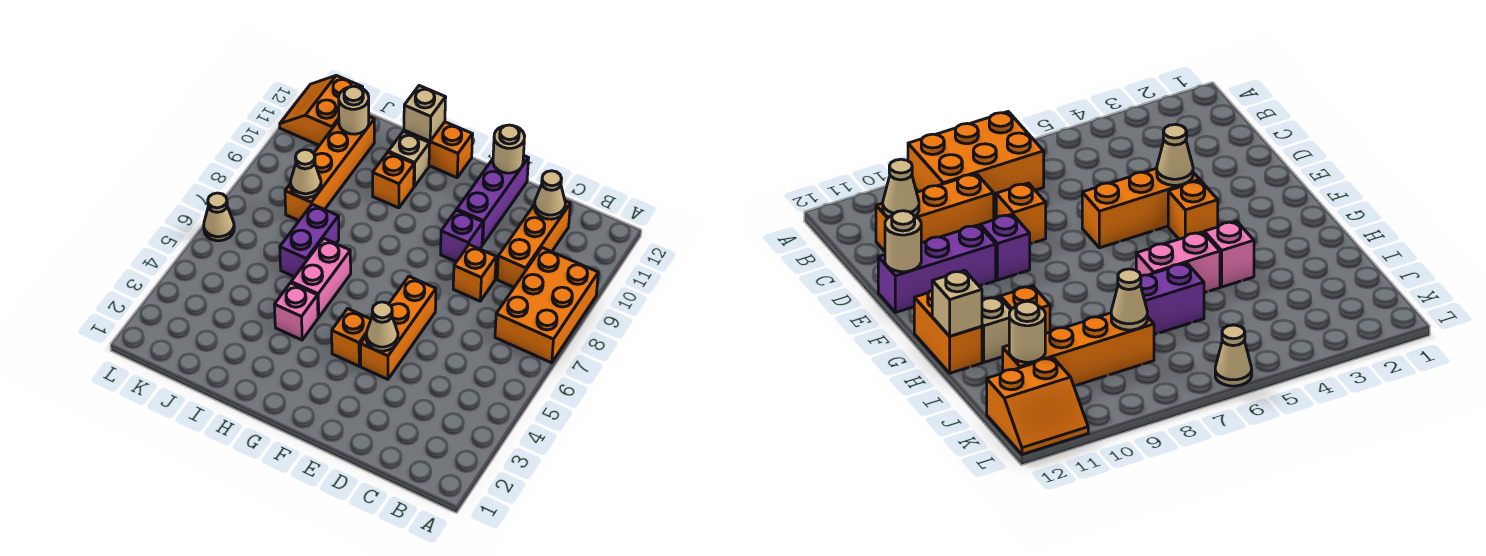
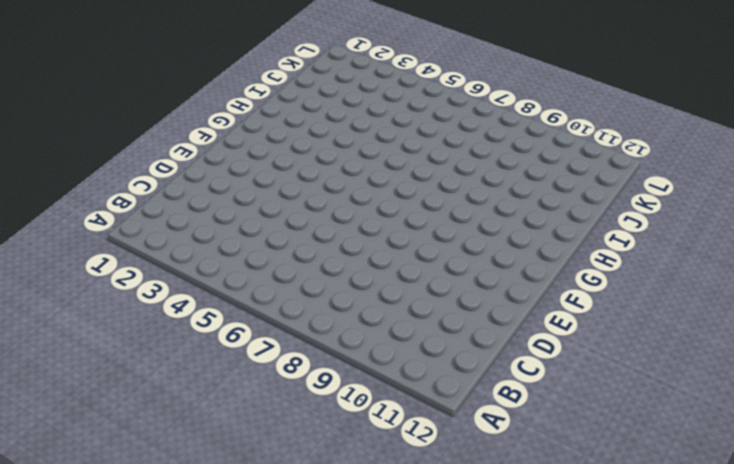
none -> orange brick A7:B9 level 1
none -> orange brick C9:C11 level 1
none -> orange brick D8 level 1

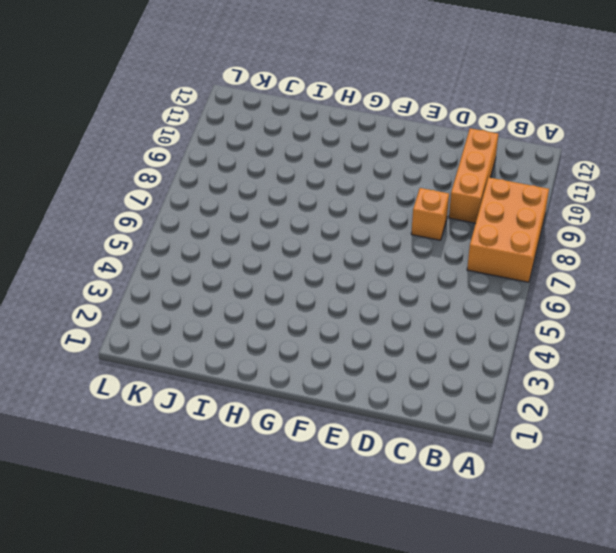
none -> orange brick E4:E6 level 1
none -> purple brick E9 level 1
none -> purple brick E10:E12 level 1

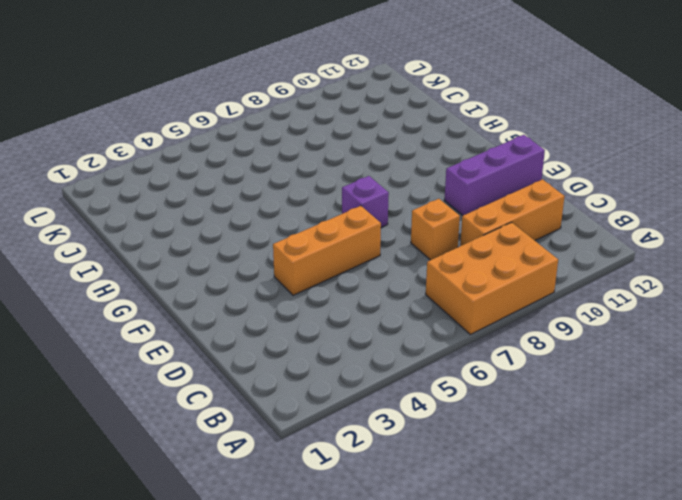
purple brick F7 level 1 -> purple brick E9 level 1
none -> orange brick F4 level 1
none -> orange brick G12:H12 level 1
none -> pink brick H4 level 1

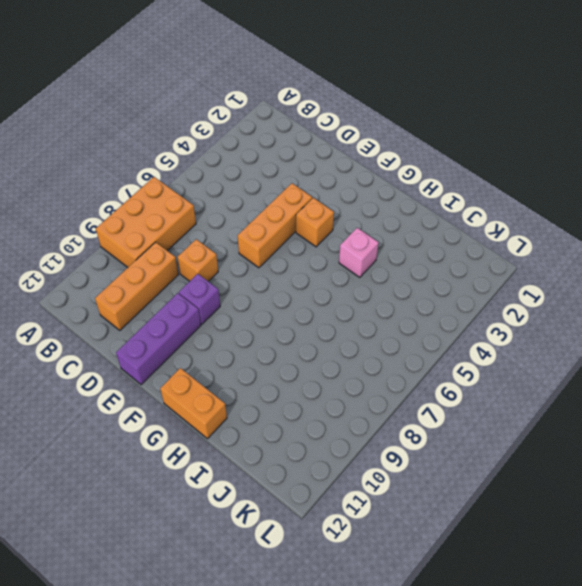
none -> pink brick H5:H6 level 1
none -> orange brick H10 level 1
none -> tan brick H11 level 1

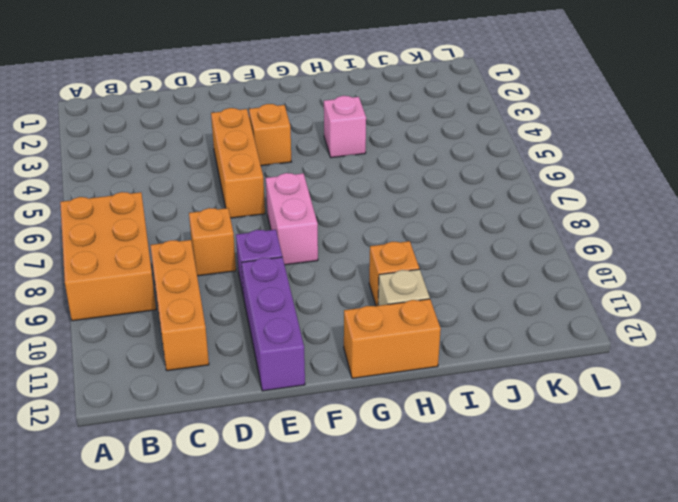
pink brick F7:F8 level 1 -> pink brick H5:H6 level 1
none -> purple brick I6:I7 level 1
none -> orange brick J8:J11 level 1
none -> orange slope K11:L12 level 1 top K

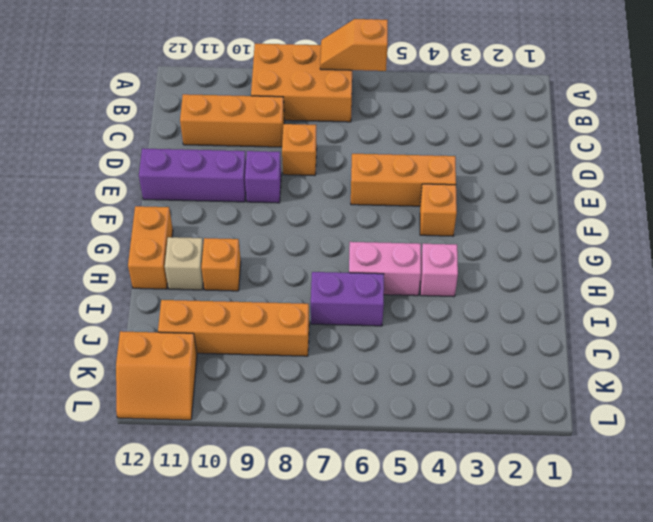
orange slope A6:A7 level 2 top 6 -> none
none -> tan cone L6 level 1
none -> tan cone C11 level 2
none -> tan cone E4 level 2

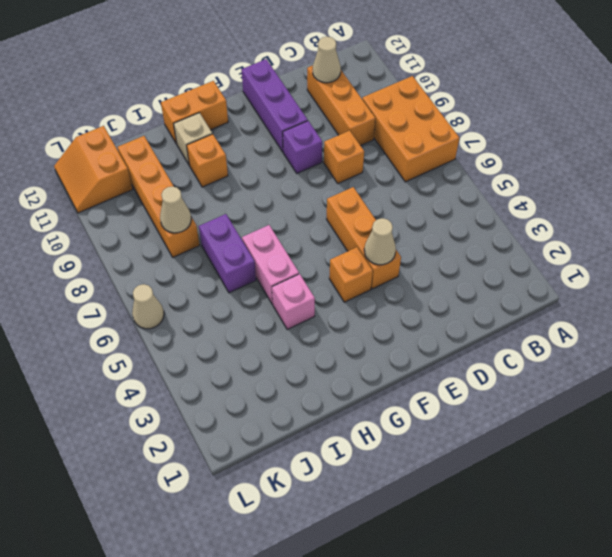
none -> tan round brick E12 level 2
none -> tan brick H12 level 2
none -> tan round brick J11 level 2

